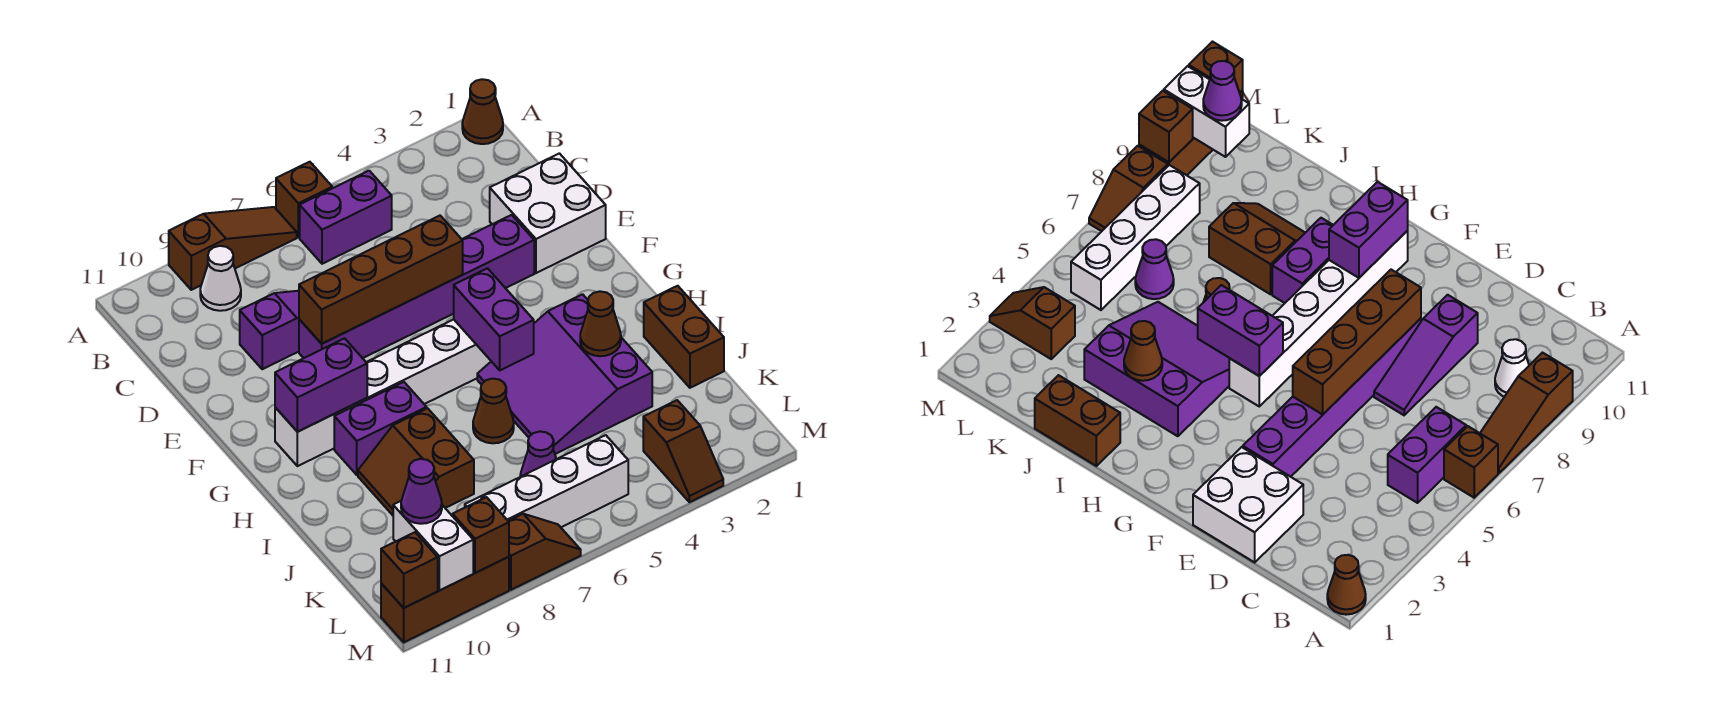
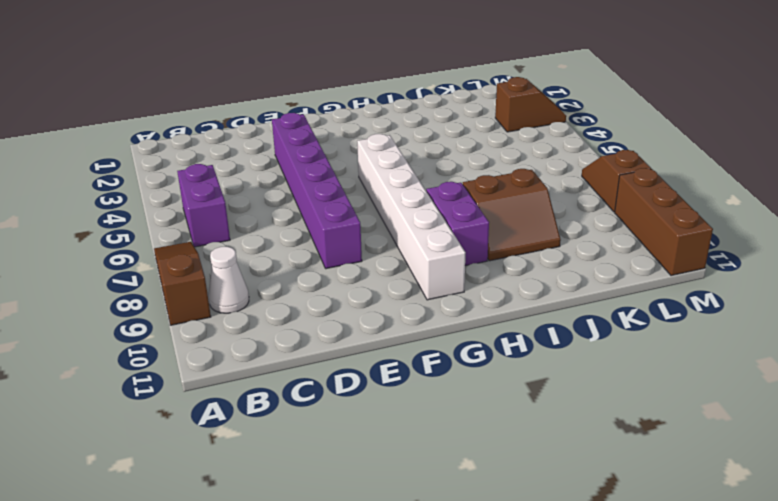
none -> brown cone A1 level 1
none -> brown brick A6 level 1
none -> white brick D1:E2 level 1

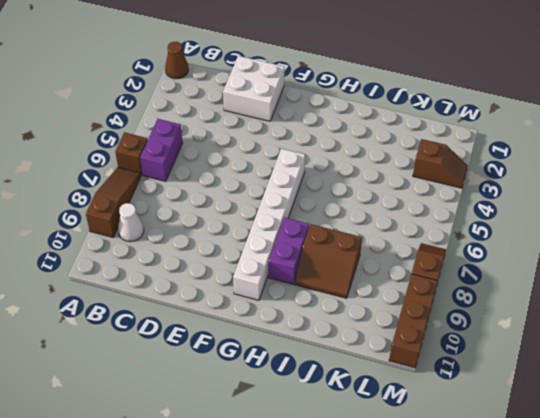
none -> purple slope D7:D9 level 1 top 9
none -> purple brick E3:E8 level 1
none -> purple slope H3:J5 level 1 top 3

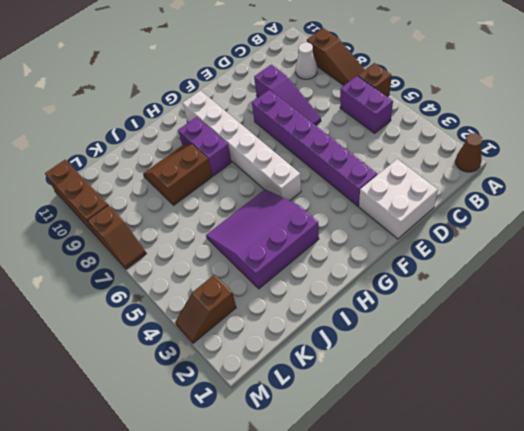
none -> brown brick I1:J1 level 1
none -> brown cone I6 level 1
none -> purple cone K6 level 1

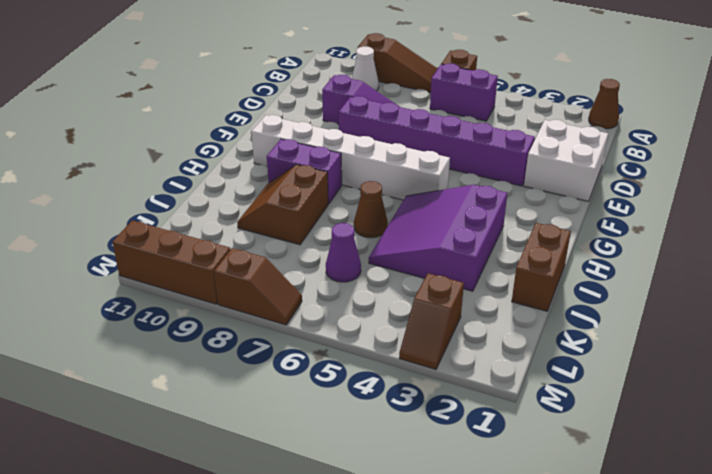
none -> white brick L5:L8 level 1
none -> brown brick E5:E8 level 2
none -> purple brick G5:H5 level 2

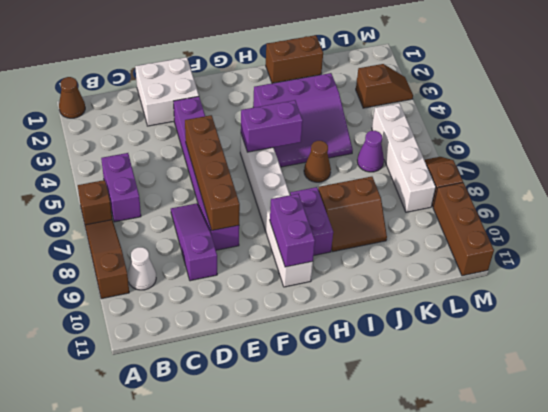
none -> brown cone I3 level 2
none -> white brick L10:M10 level 2
none -> brown brick M9 level 2

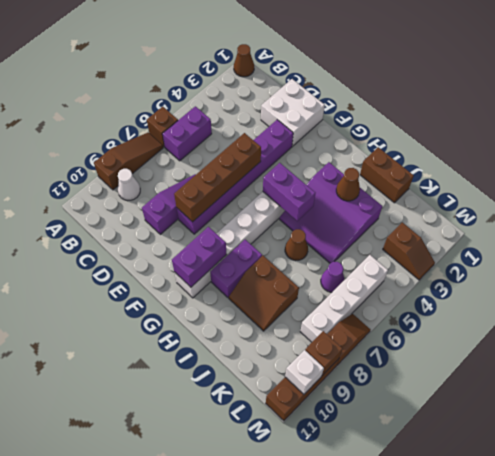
white brick M10 level 2 -> white brick L10:M10 level 2
none -> brown brick M11 level 2
none -> purple cone L10 level 3

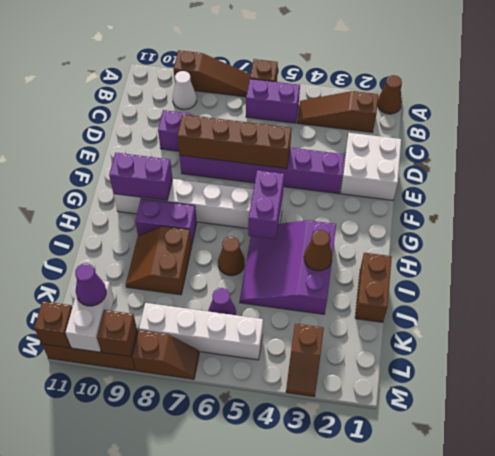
brown slope B2:B4 level 1 top 2 -> none

